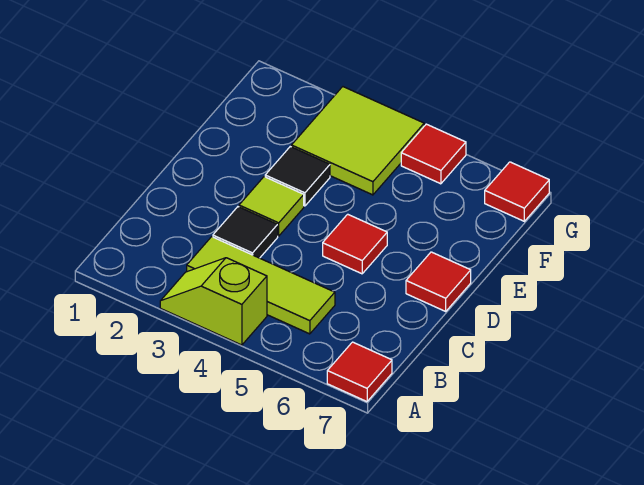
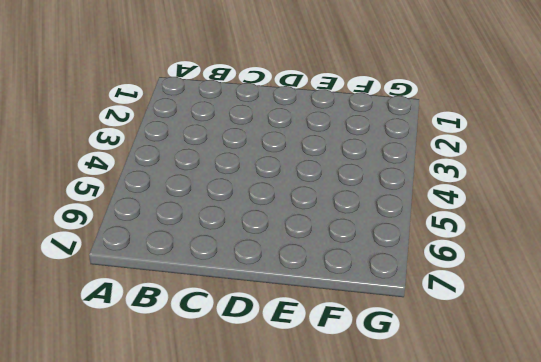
none -> lime slope A3:A4 level 1 top 4
none -> red tile A7 level 1

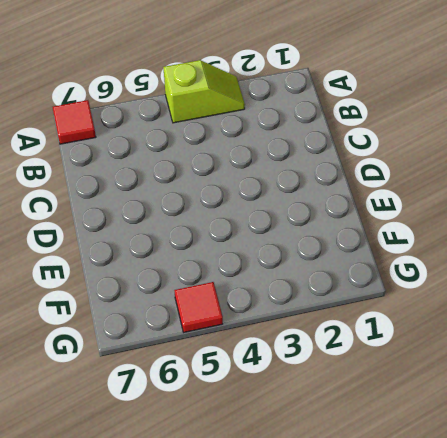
none -> lime tile B3:B5 level 1
none -> black tile C3 level 1

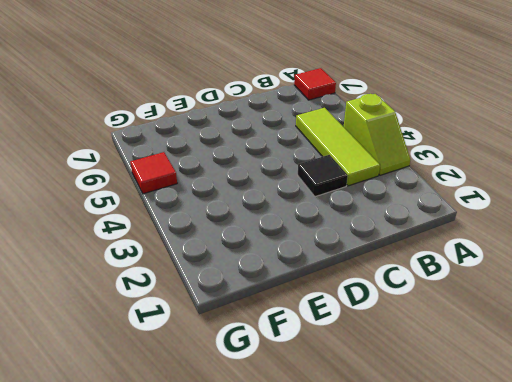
none -> lime tile D3 level 1
none -> red tile D5 level 1

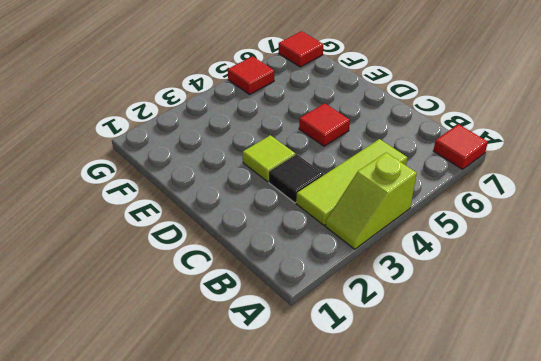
none -> red tile D7 level 1
none -> black tile E3 level 1

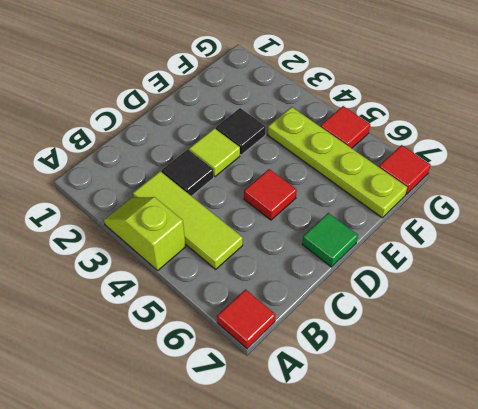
green tile D7 level 1 -> red tile D7 level 1
lime plate F4:F7 level 1 -> lime tile F3:G4 level 1

